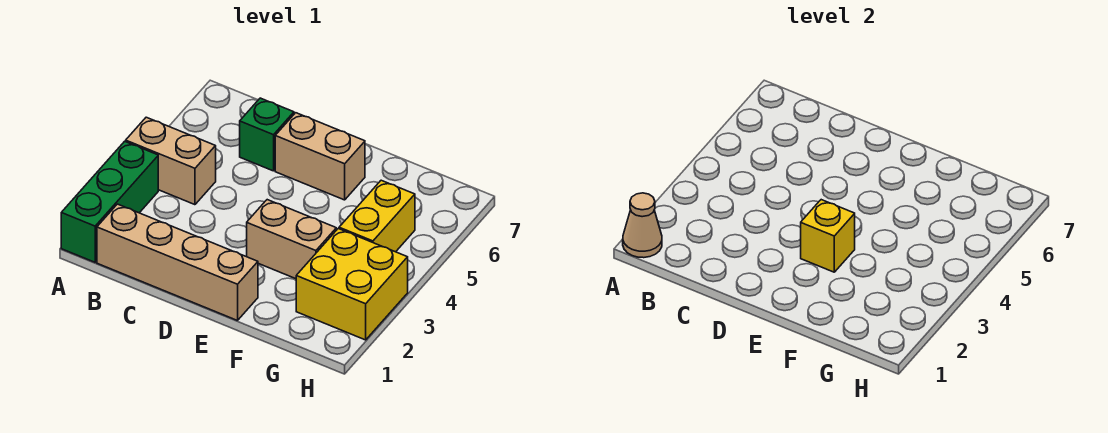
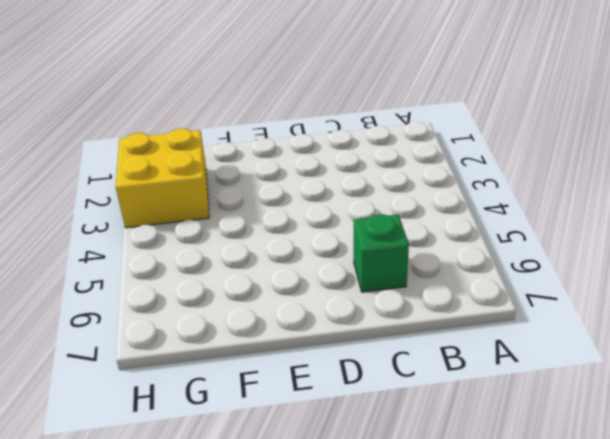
none -> green brick A1:A3 level 1
none -> tan brick A4:B4 level 1

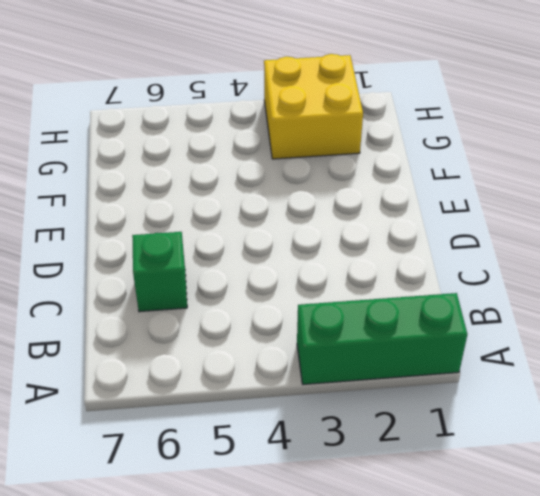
none -> tan brick A4:B4 level 1
none -> tan brick B1:E1 level 1

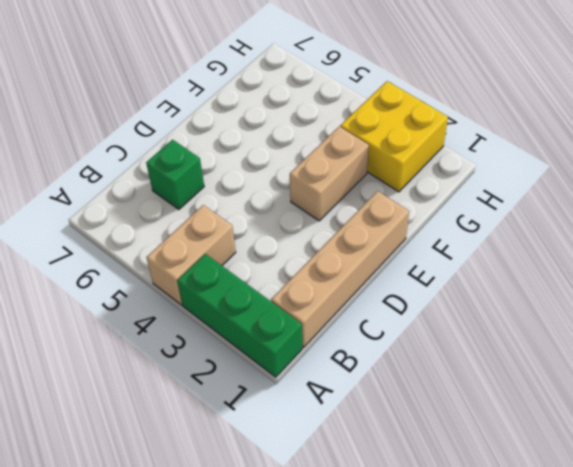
none -> tan brick D6:E6 level 1
none -> yellow brick G4:G5 level 1

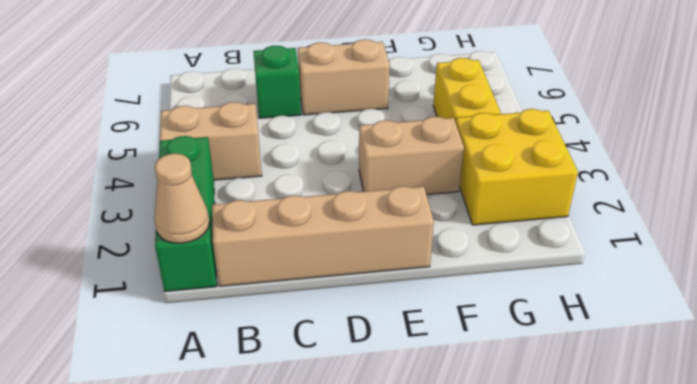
none -> yellow brick E3 level 2

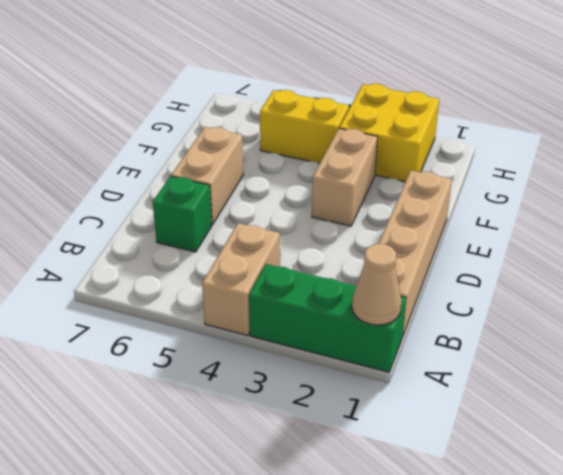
none -> yellow brick E3 level 2

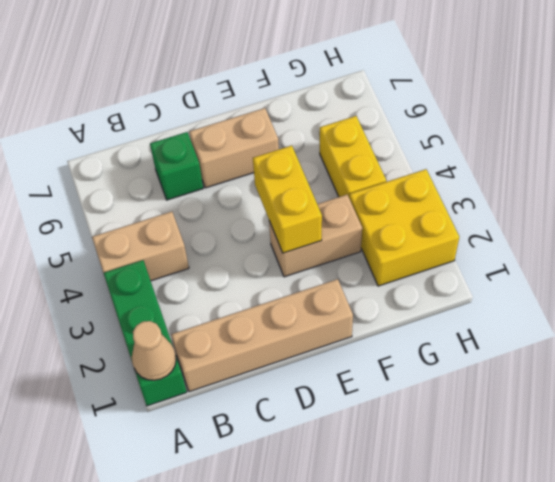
yellow brick E3:E4 level 2 -> yellow brick E3 level 2

